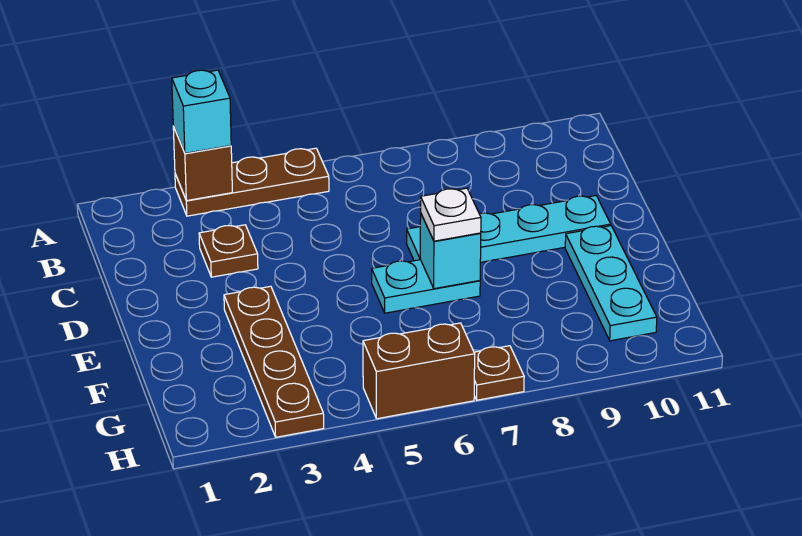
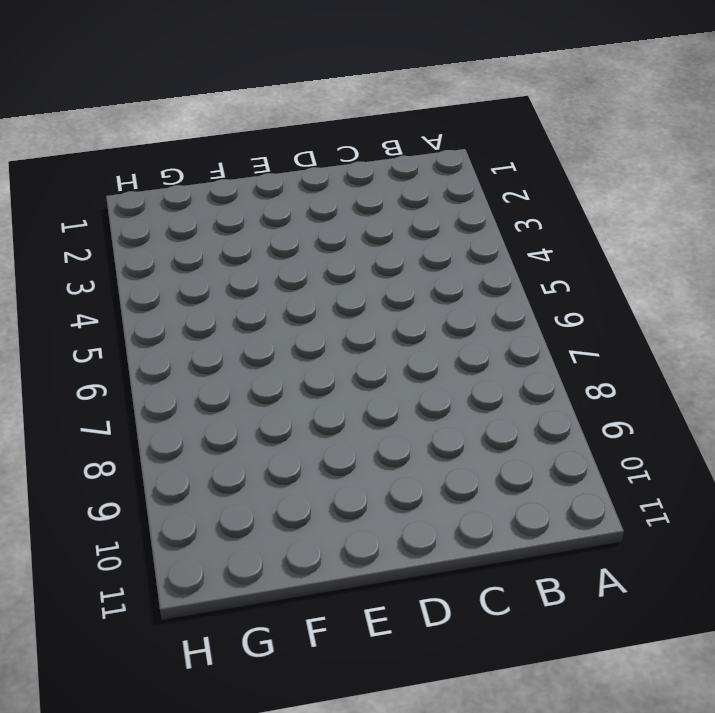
none -> brown plate A3:A5 level 1
none -> brown plate C3 level 1
none -> cyan plate D7:D10 level 1

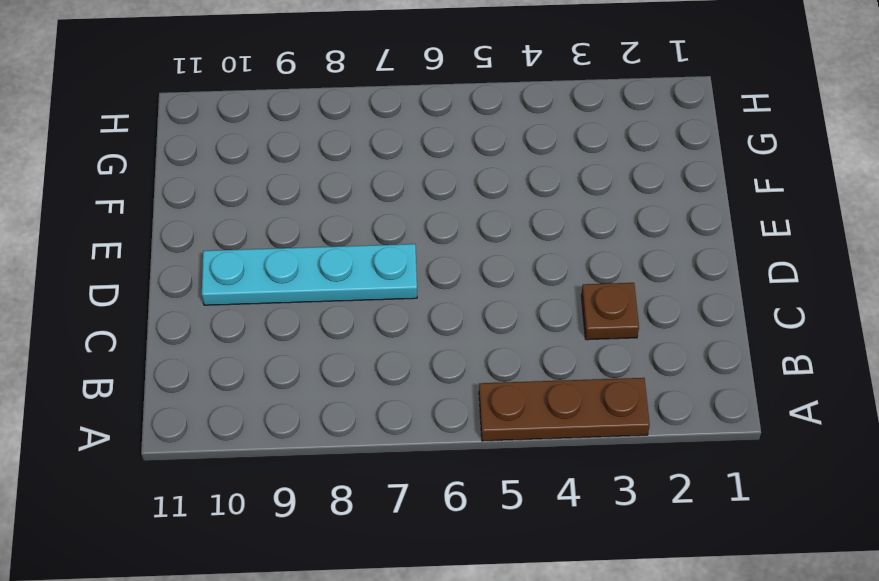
none -> brown plate E3:H3 level 1
none -> cyan plate E6:E7 level 1
none -> cyan plate E10:G10 level 1

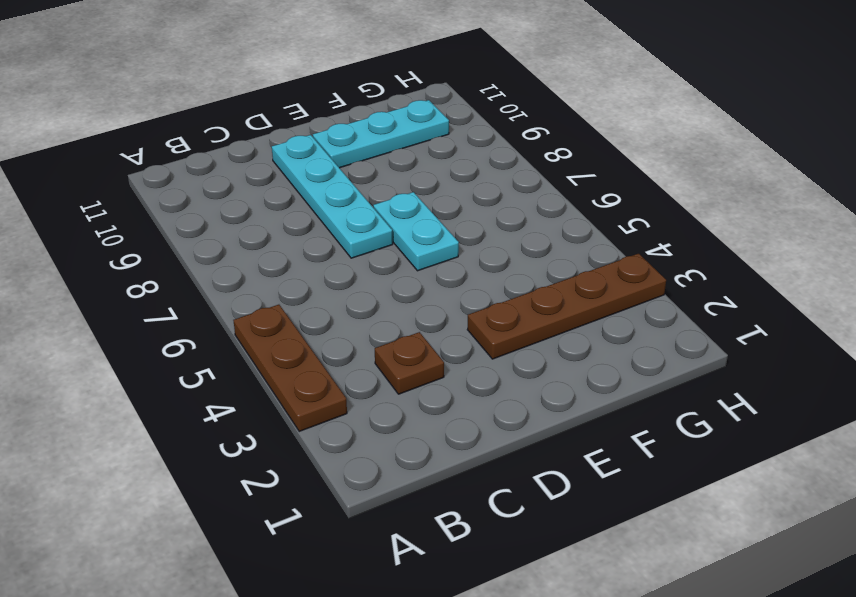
none -> brown brick H5:H6 level 1
none -> brown plate H7 level 1
none -> brown brick A3 level 2

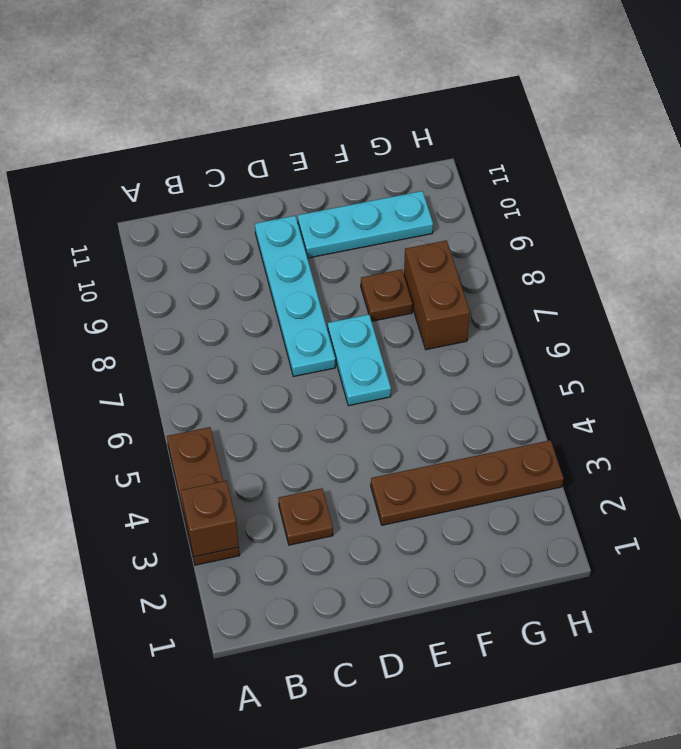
brown plate F8 level 1 -> brown plate H7 level 1
brown brick G7:G8 level 1 -> brown brick H5:H6 level 1
none -> cyan brick E7 level 2
none -> cyan brick A3 level 3
none -> white plate E7 level 3

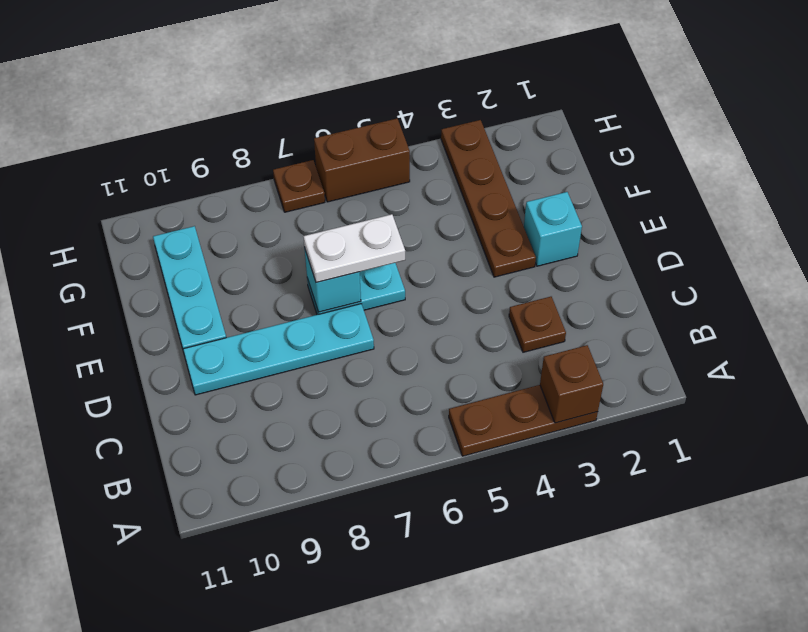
cyan brick E2 level 1 -> cyan brick A3 level 3
white plate E6:E7 level 3 -> white plate E7 level 3

